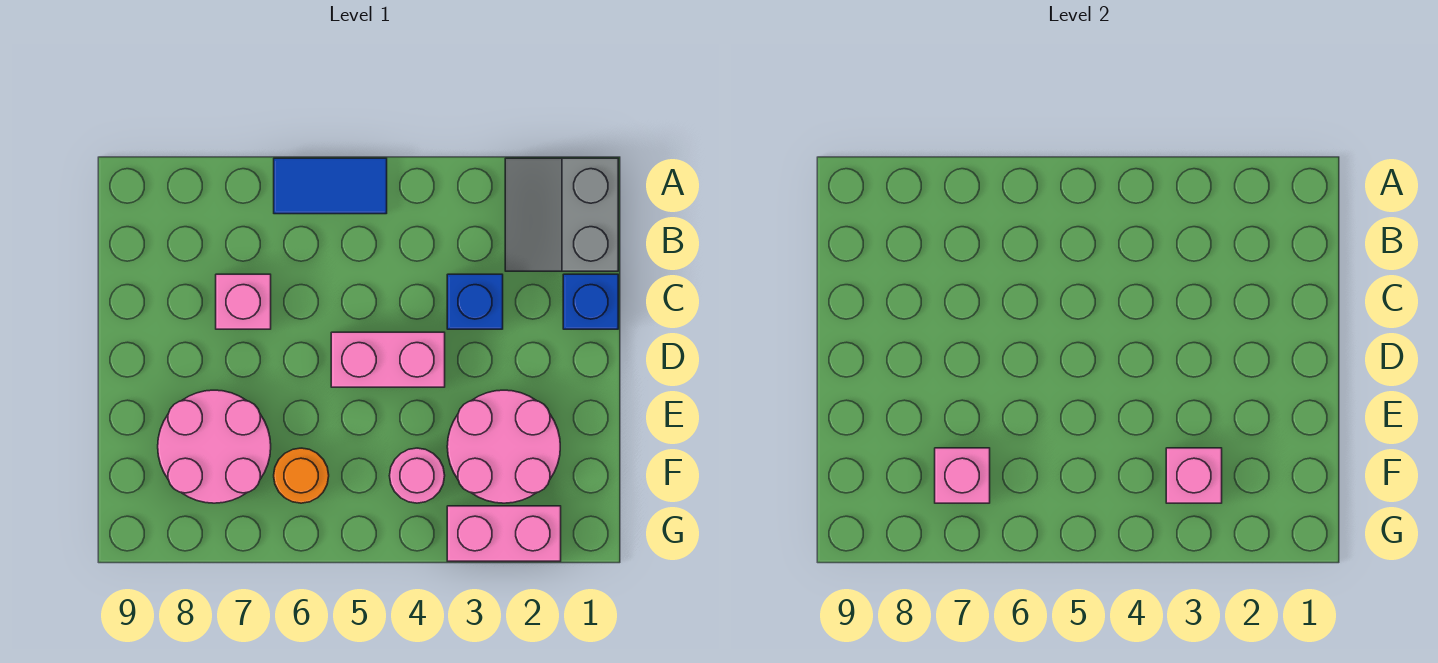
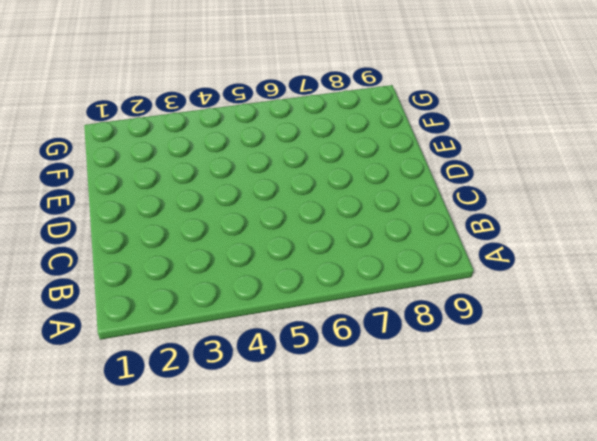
none -> grey slope A1:B2 level 1 top 1
none -> blue tile A5:A6 level 1
none -> blue brick C1 level 1

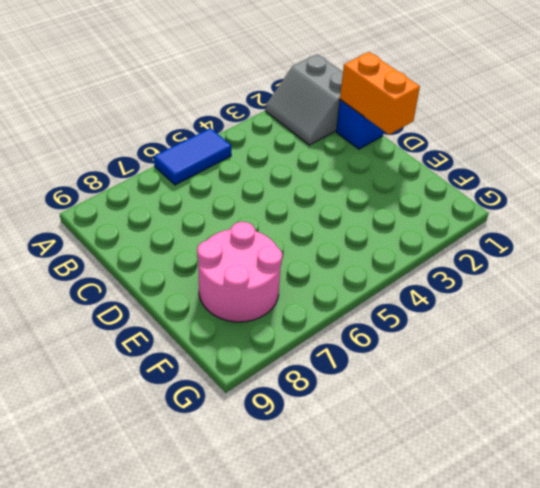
orange brick C1:D1 level 2 -> none
none -> blue brick C3 level 1
none -> pink brick C7 level 1
none -> pink brick D4:D5 level 1

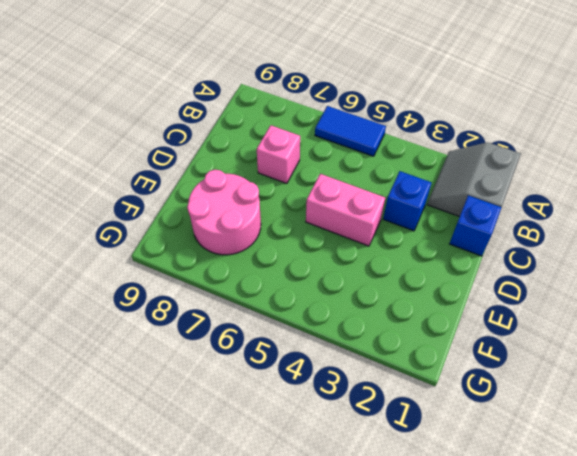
none -> pink round brick E2:F3 level 1
none -> pink round brick F4 level 1
none -> orange round brick F6 level 1

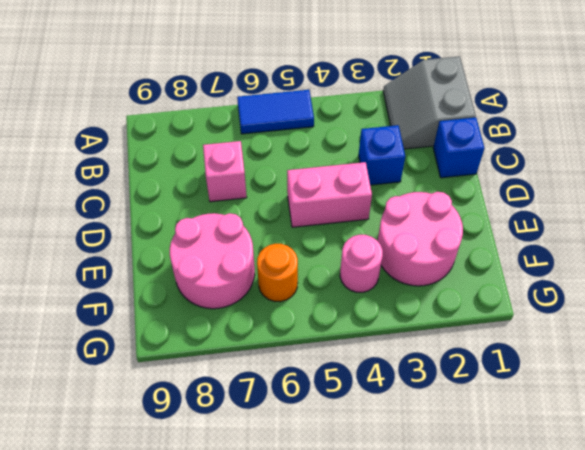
none -> pink brick G2:G3 level 1
none -> pink brick F3 level 2
none -> pink brick F7 level 2

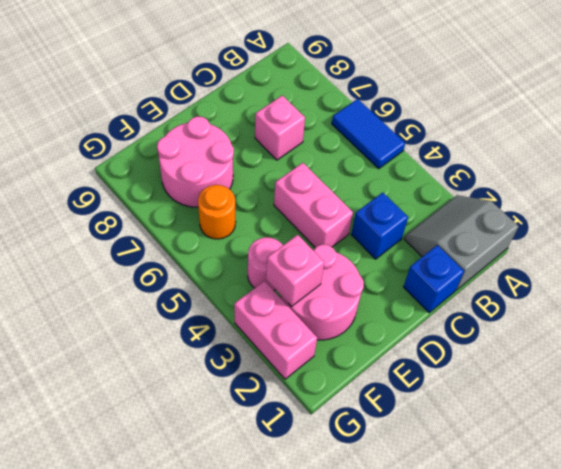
none -> pink brick F7 level 2

